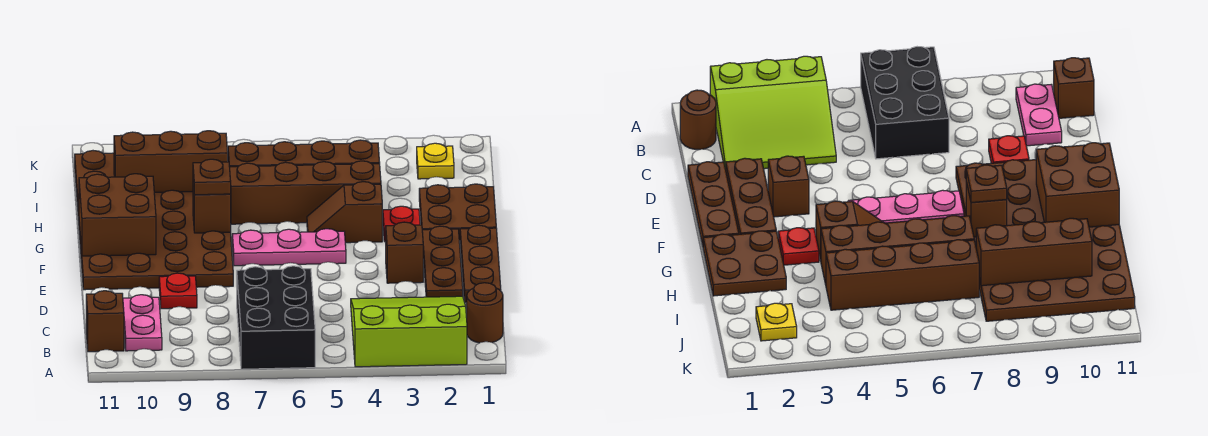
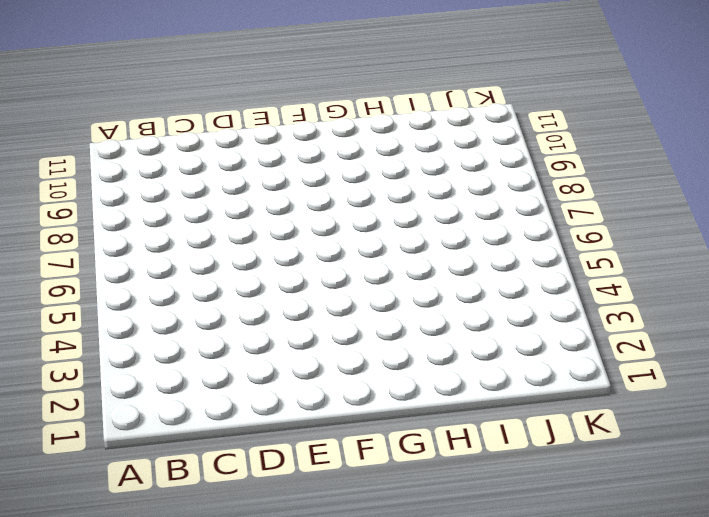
none -> lime slope A2:C4 level 1 top A
none -> black brick A6:C7 level 1
none -> brown round brick B1 level 1

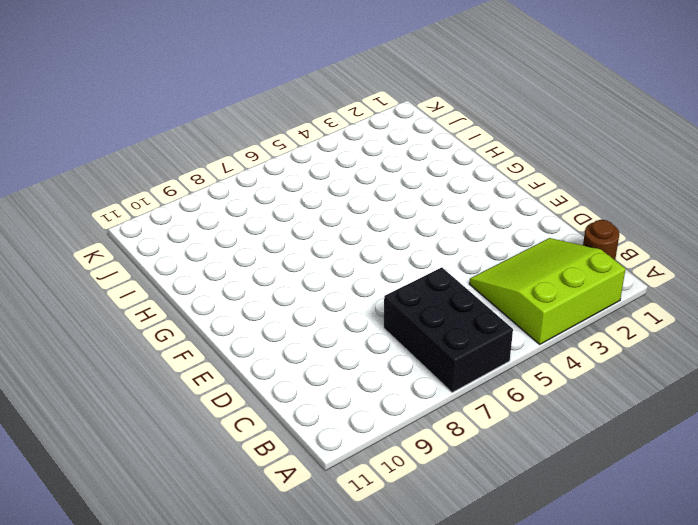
none -> pink plate B10:C10 level 1
none -> brown brick B11 level 1
none -> brown plate D1:F1 level 1

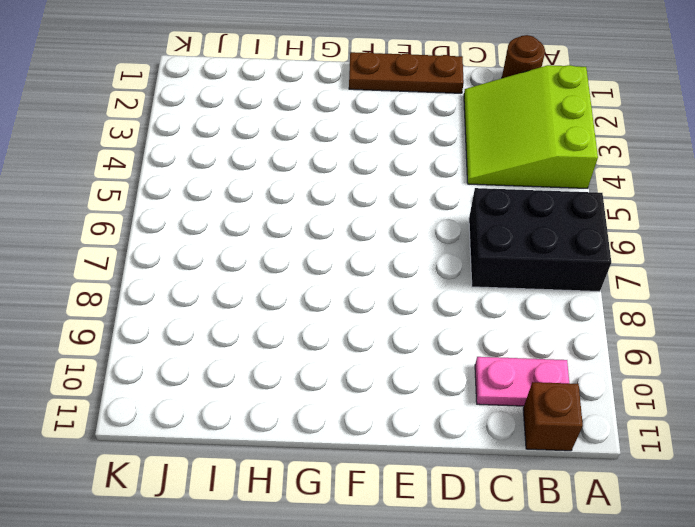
none -> brown plate D2:F2 level 1
none -> red plate D9 level 1
none -> brown brick E3 level 1

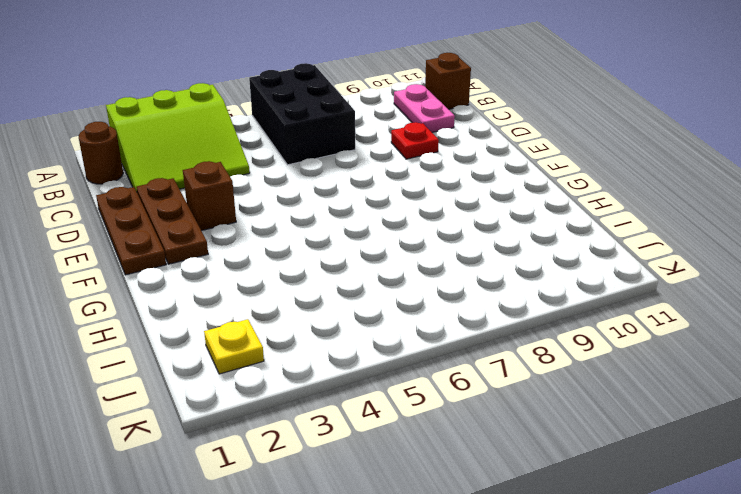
none -> brown plate E8:J11 level 1
none -> pink plate F5:F7 level 1
none -> brown plate G1:H2 level 1

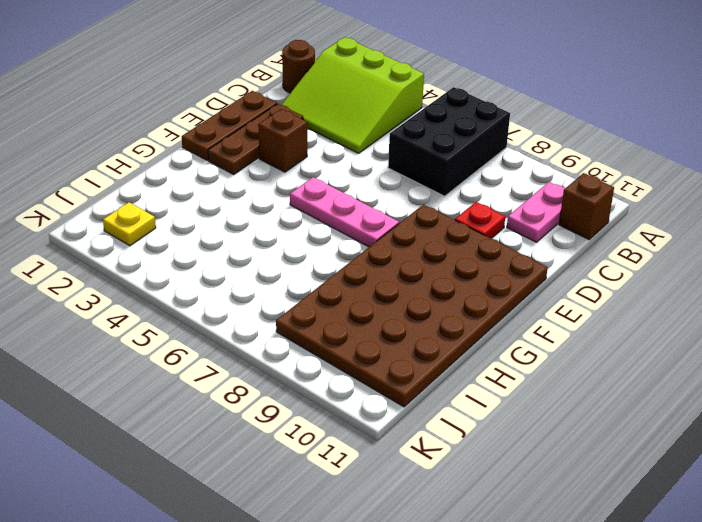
none -> brown plate G1:H2 level 1
none -> red plate G3 level 1
none -> brown slope G4:G5 level 1 top 4

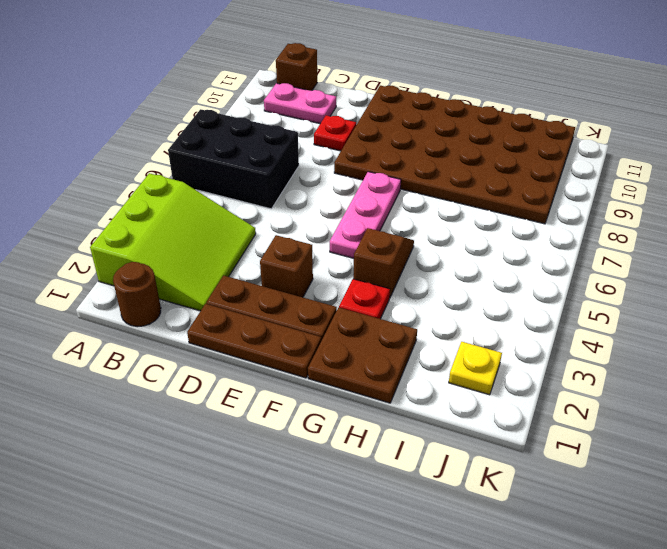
none -> brown brick H4:H7 level 1
none -> brown brick I4:I7 level 1
none -> brown brick F10:G11 level 2

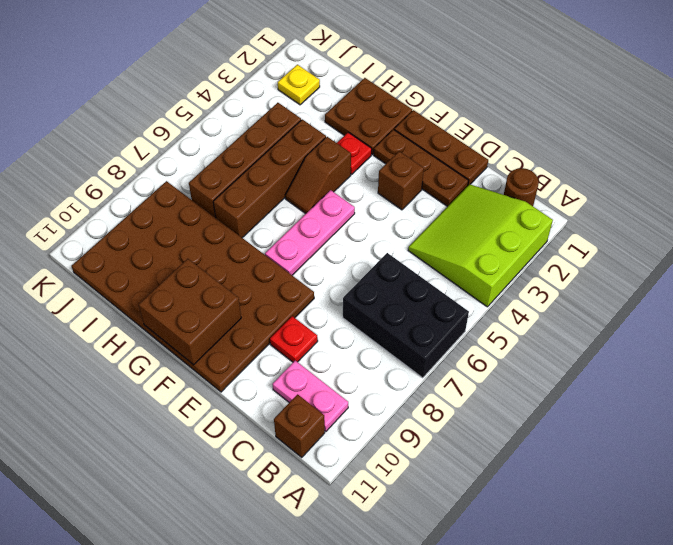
none -> brown brick G8 level 2
none -> brown brick I8:I10 level 2
none -> brown plate G8 level 3

